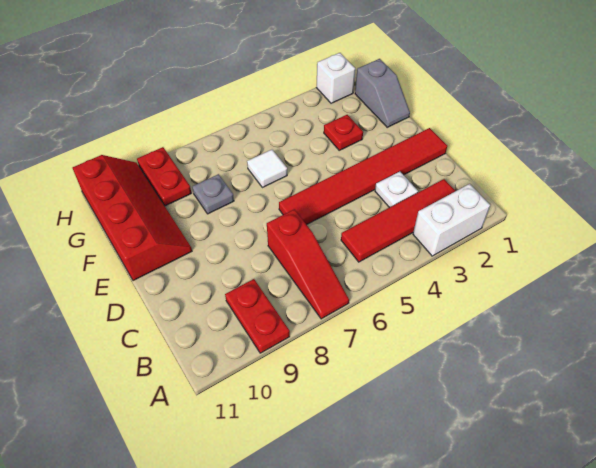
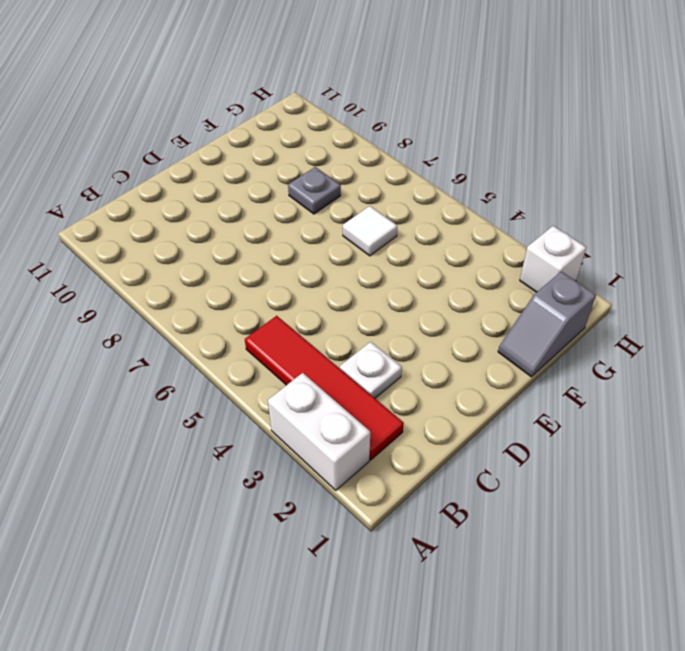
none -> red slope A7:C7 level 1 top C
none -> red plate A9:B9 level 1
none -> red tile D1:D6 level 1

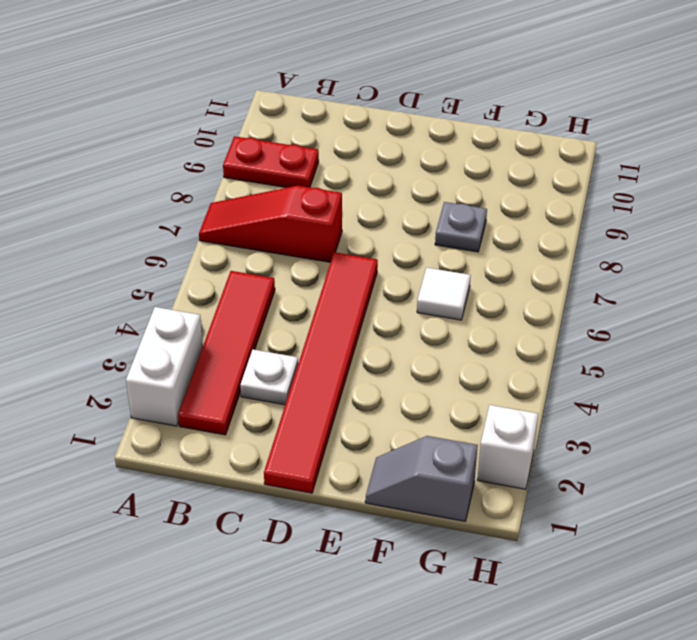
none -> red slope E10:H11 level 1 top 11
none -> red plate F3 level 1
none -> red plate G9:H9 level 1

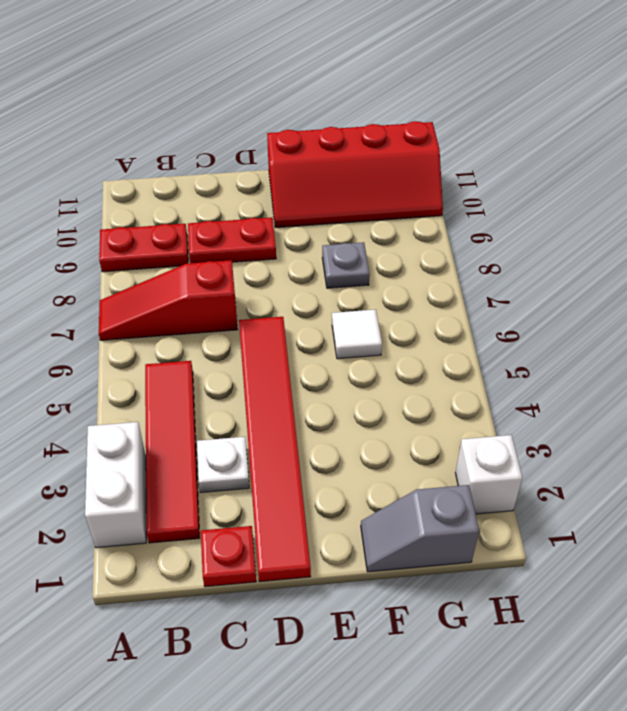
red plate C1 level 1 -> red plate F3 level 1
red plate C9:D9 level 1 -> red plate G9:H9 level 1

